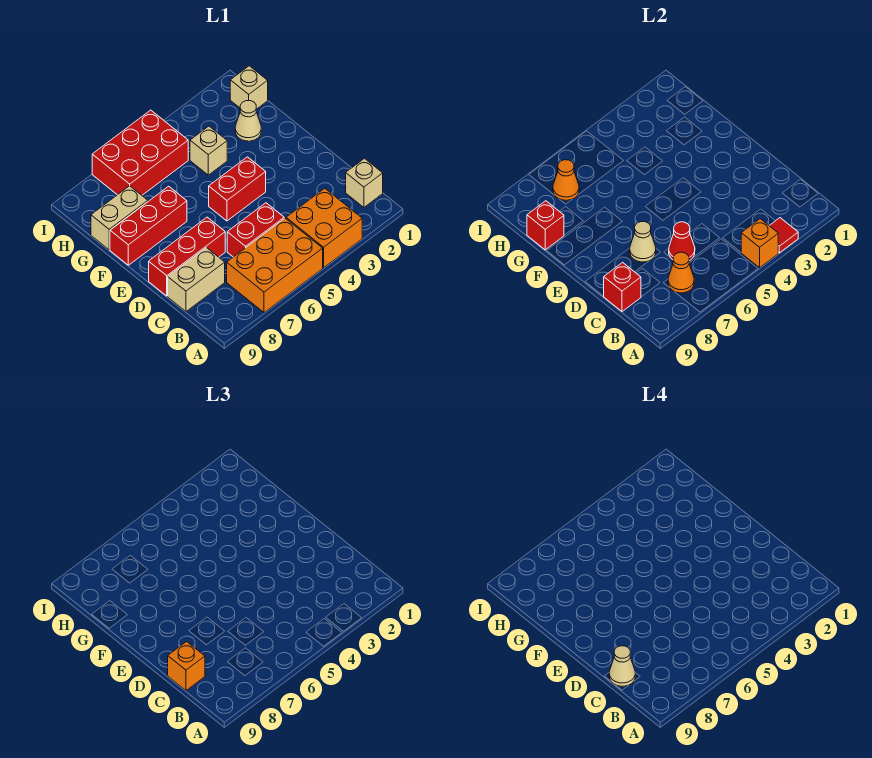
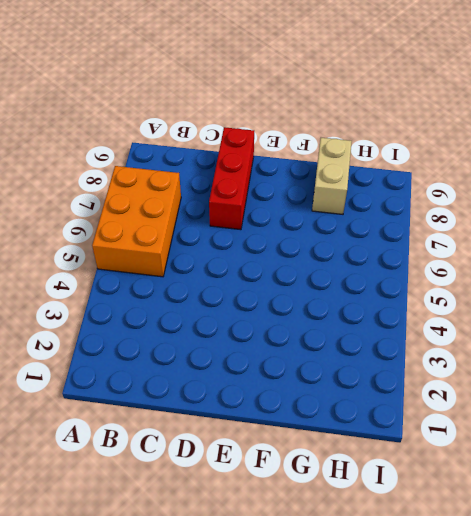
none -> orange brick A3:B4 level 1
none -> tan brick B1 level 1
none -> red brick C5:C6 level 1

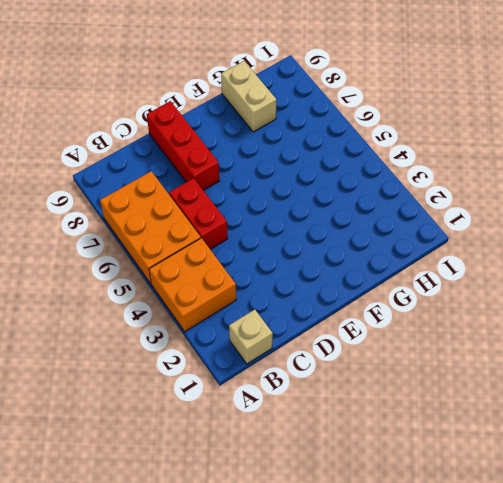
none -> tan brick C8:C9 level 1
none -> red brick E4:E5 level 1
none -> red brick F7:F9 level 1

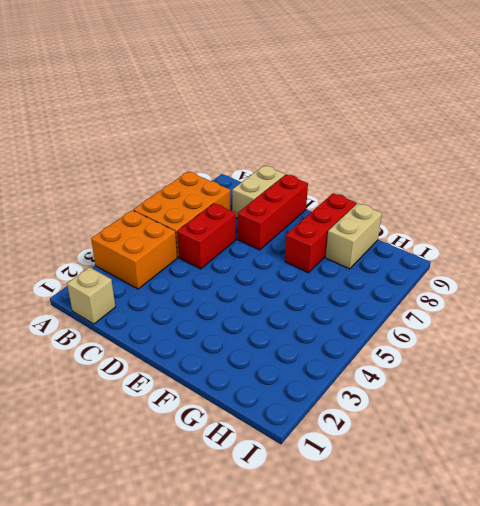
none -> red brick E4:E5 level 1
none -> tan cone G2 level 1
none -> tan brick G4 level 1

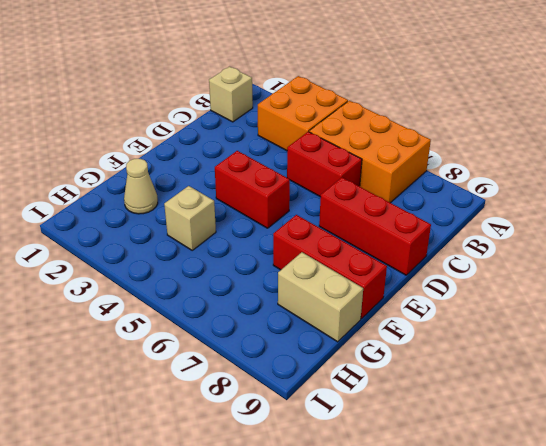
none -> tan brick C8:C9 level 1
none -> tan brick H1 level 1
none -> red brick H5:I7 level 1

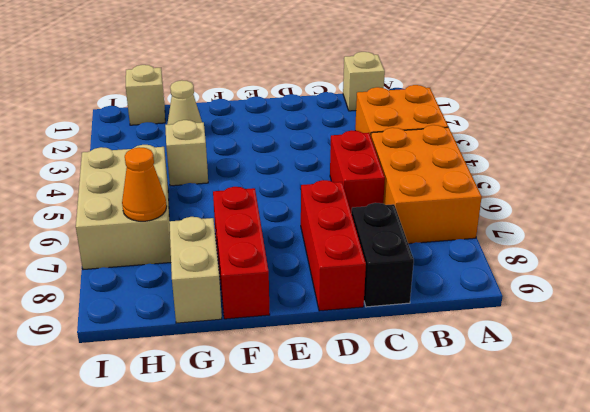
black brick C8:C9 level 1 -> tan brick C8:C9 level 1
tan brick H5:I7 level 1 -> red brick H5:I7 level 1
none -> red brick E4:E5 level 1
none -> red tile A3 level 2
none -> orange brick A4 level 2

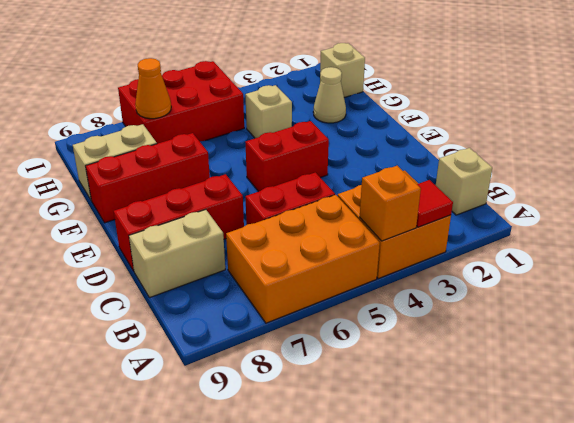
none -> orange cone B7 level 2
none -> red cone C6 level 2
none -> red brick C9 level 2

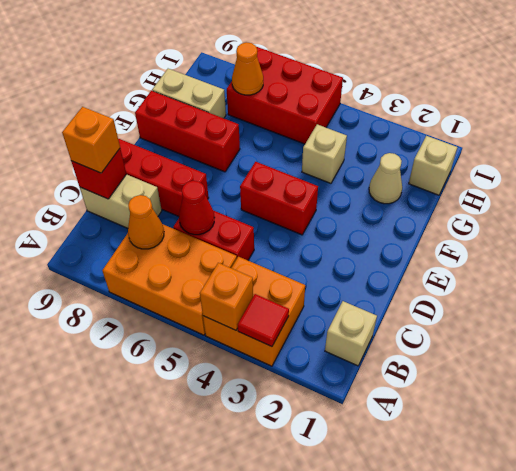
none -> tan cone D7 level 2
none -> red brick G9 level 2
none -> tan cone C9 level 4

